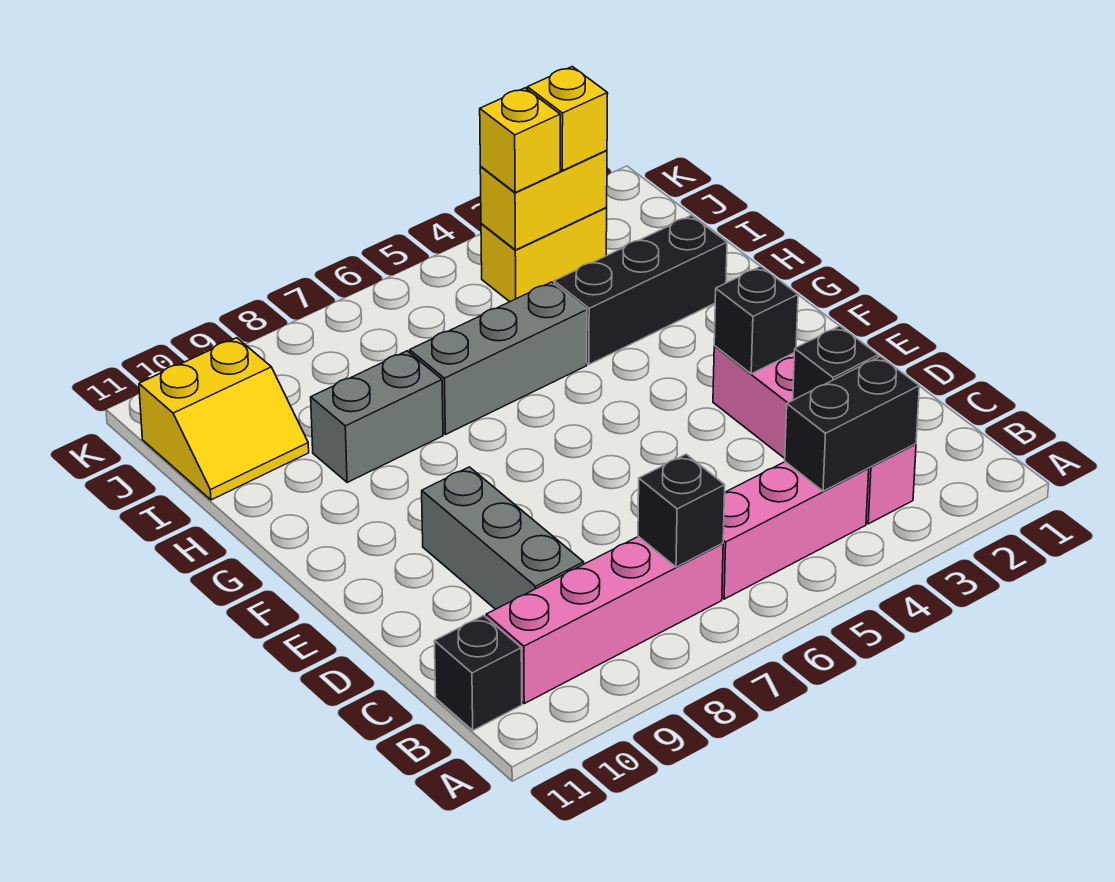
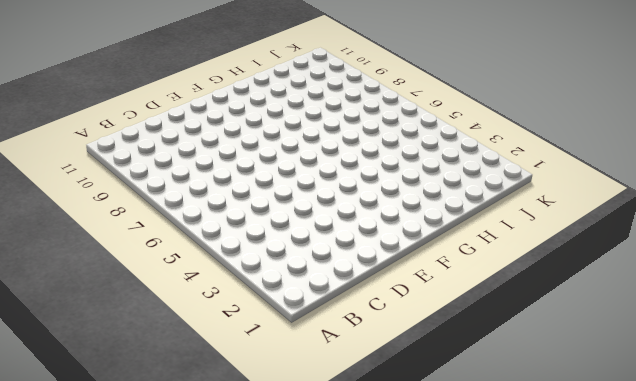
none -> pink brick B3:E3 level 1
none -> pink brick B4:B6 level 1
none -> pink brick B7:B10 level 1

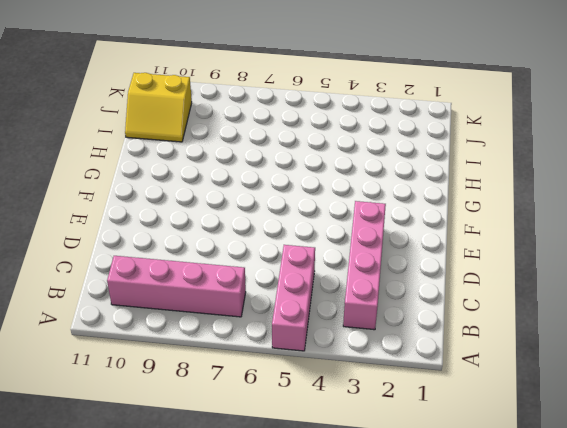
pink brick A5:C5 level 1 -> pink brick B4:B6 level 1
none -> black brick B11 level 1
none -> grey brick C9:E9 level 1
none -> black brick H2:H4 level 1

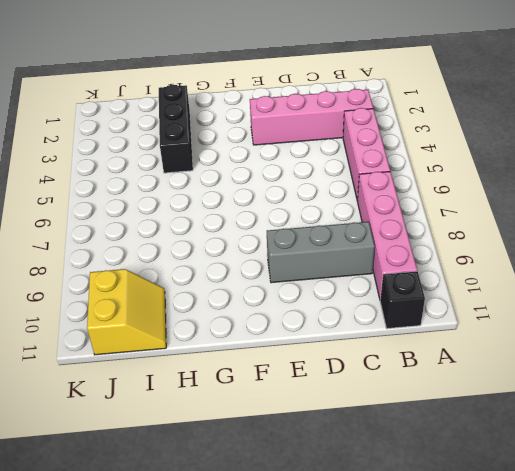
none -> grey brick H5:H7 level 1
none -> grey brick H8:H9 level 1
none -> yellow brick J3:J4 level 1

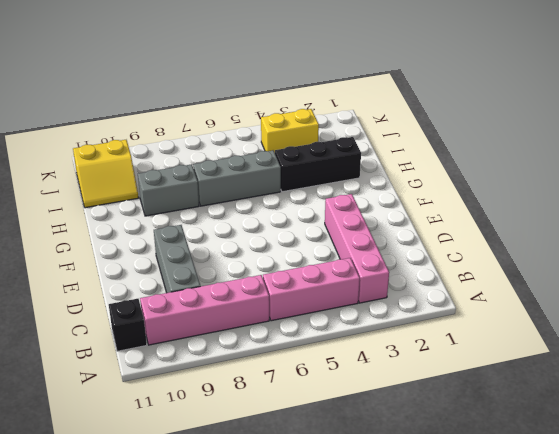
none -> black brick B3:B4 level 2
none -> black brick B7 level 2
none -> black brick C3 level 2

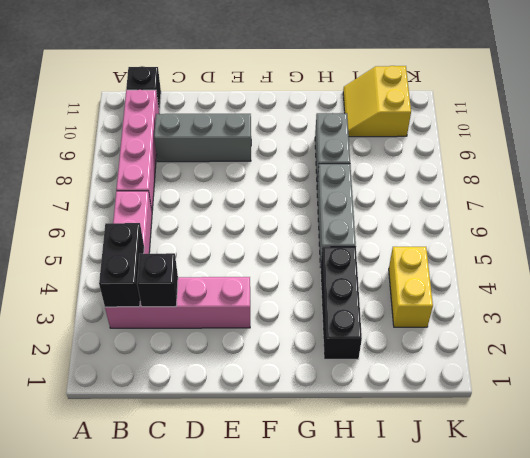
none -> black brick B7 level 2
none -> black brick E3 level 2
none -> yellow brick J3:J4 level 2

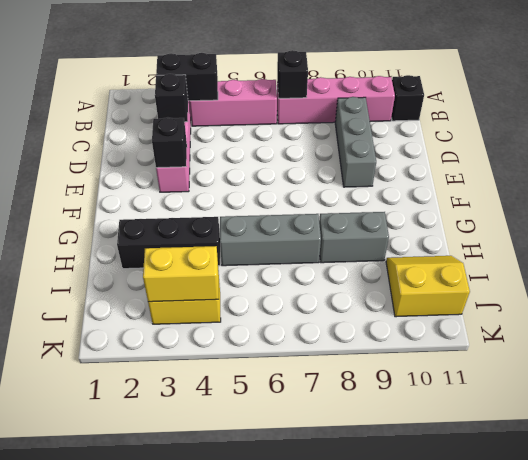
none -> yellow brick J3 level 3
none -> yellow brick J4 level 3

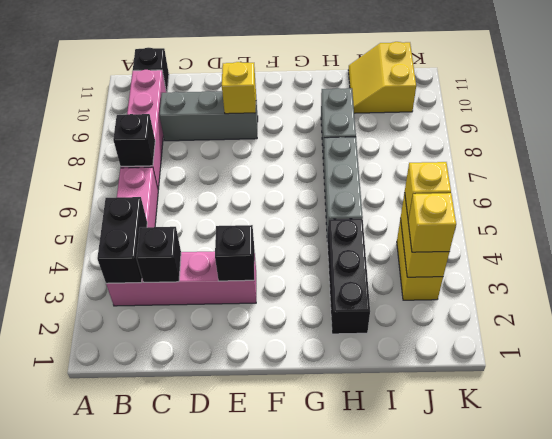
yellow brick E9 level 2 -> none

